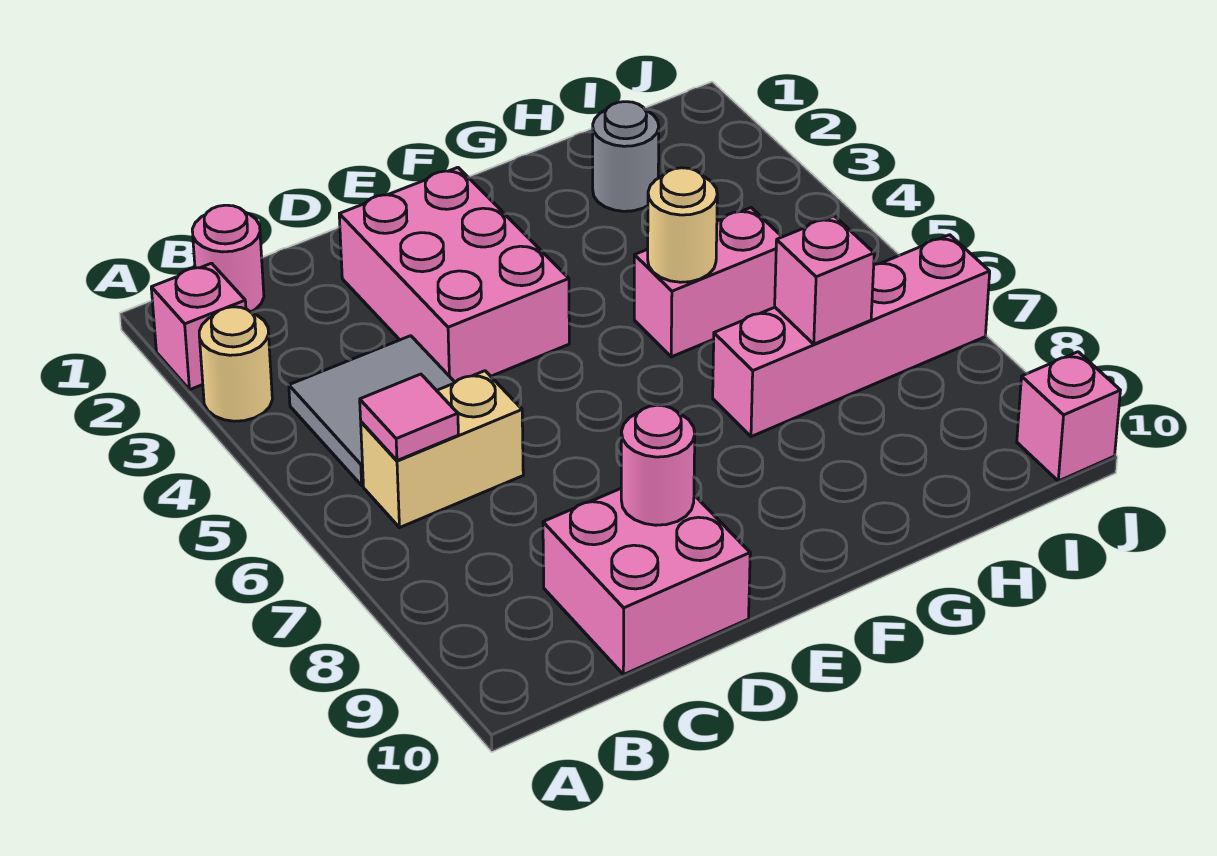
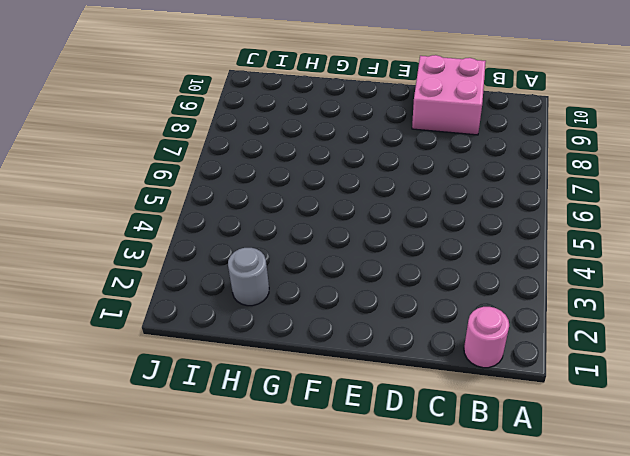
none -> pink brick A2 level 1
none -> tan round brick A3 level 1
none -> grey tile B4:C5 level 1

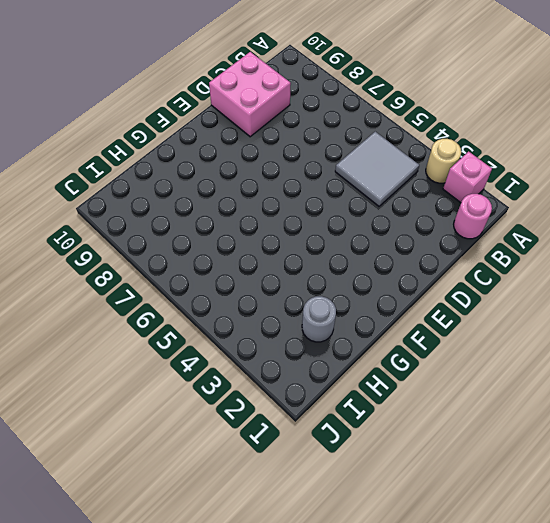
none -> tan brick B6:C6 level 1
none -> pink brick D2:E4 level 1
none -> pink brick G5:H5 level 1

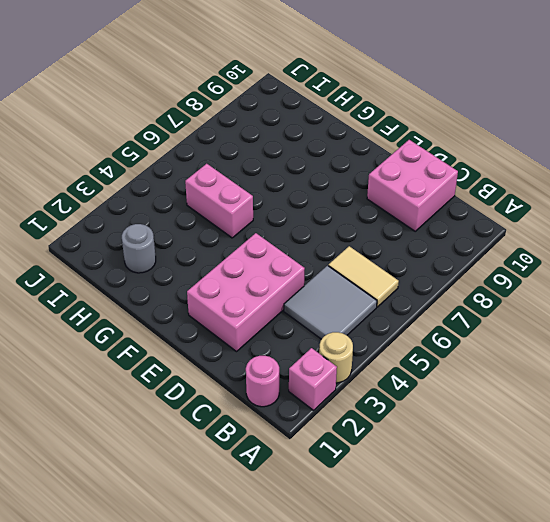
tan tile B6:C6 level 1 -> tan brick B6:C6 level 1
none -> pink brick G7:J7 level 1
none -> pink brick J10 level 1
none -> pink tile B6 level 2

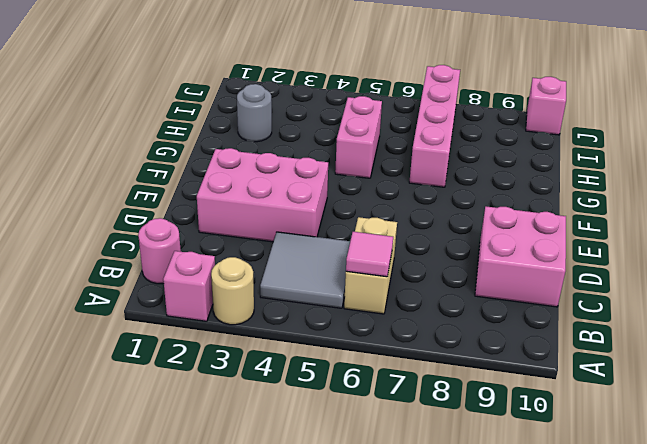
none -> pink round brick D9 level 2
none -> tan round brick G5 level 2
none -> pink brick H7 level 2

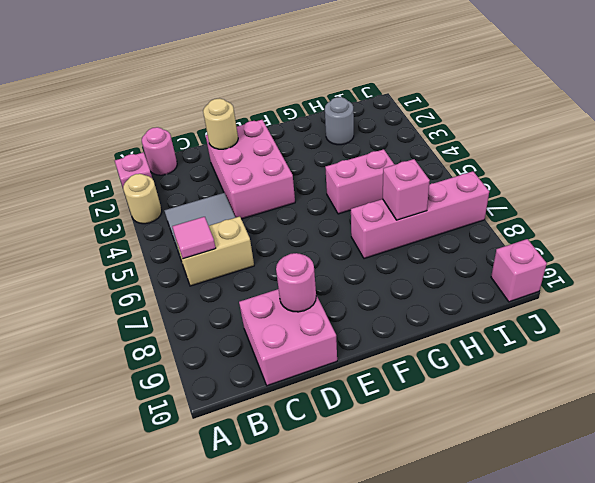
tan round brick D2 level 2 -> tan round brick G5 level 2

